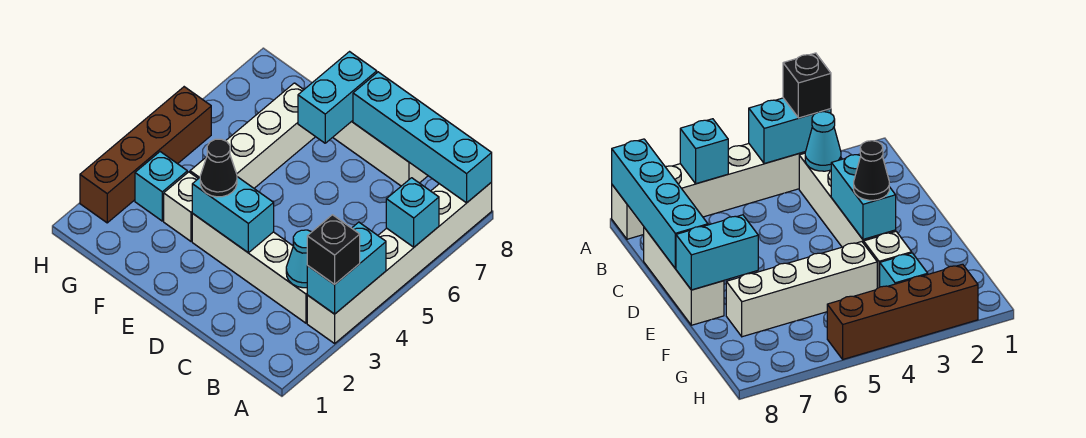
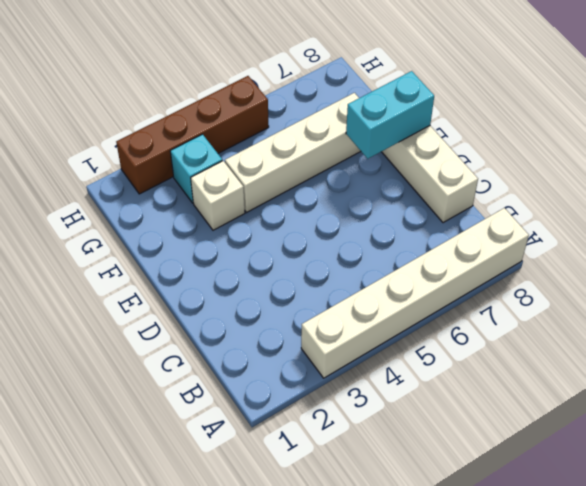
none -> white brick B3:E3 level 1
none -> cyan brick A3:A4 level 2
none -> cyan brick A6 level 2

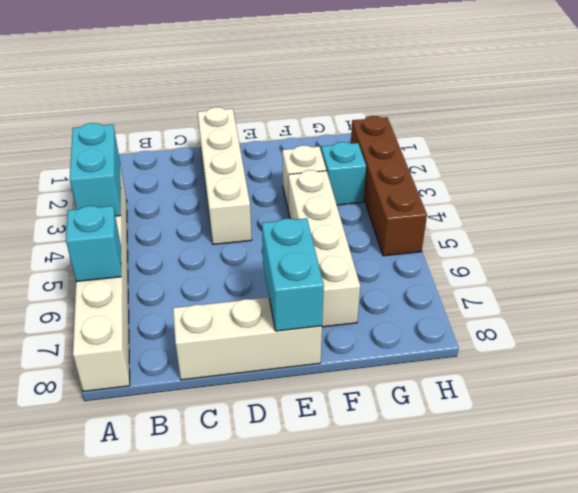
white brick D1:D4 level 1 -> white brick B3:E3 level 1
none -> cyan brick A8:D8 level 2
none -> cyan cone B3 level 2
none -> cyan brick D3:E3 level 2

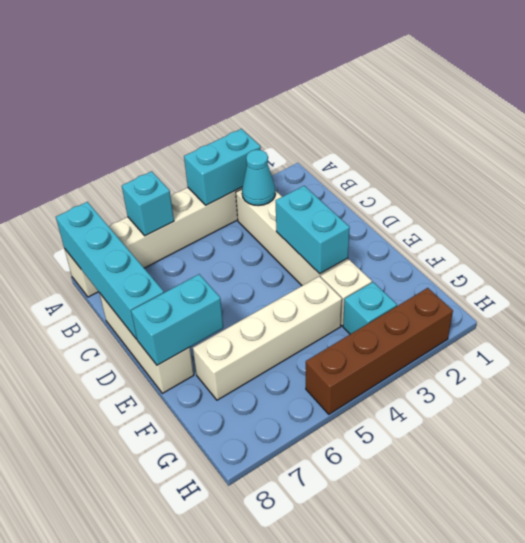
none -> black brick A3 level 3
none -> black cone E3 level 3

